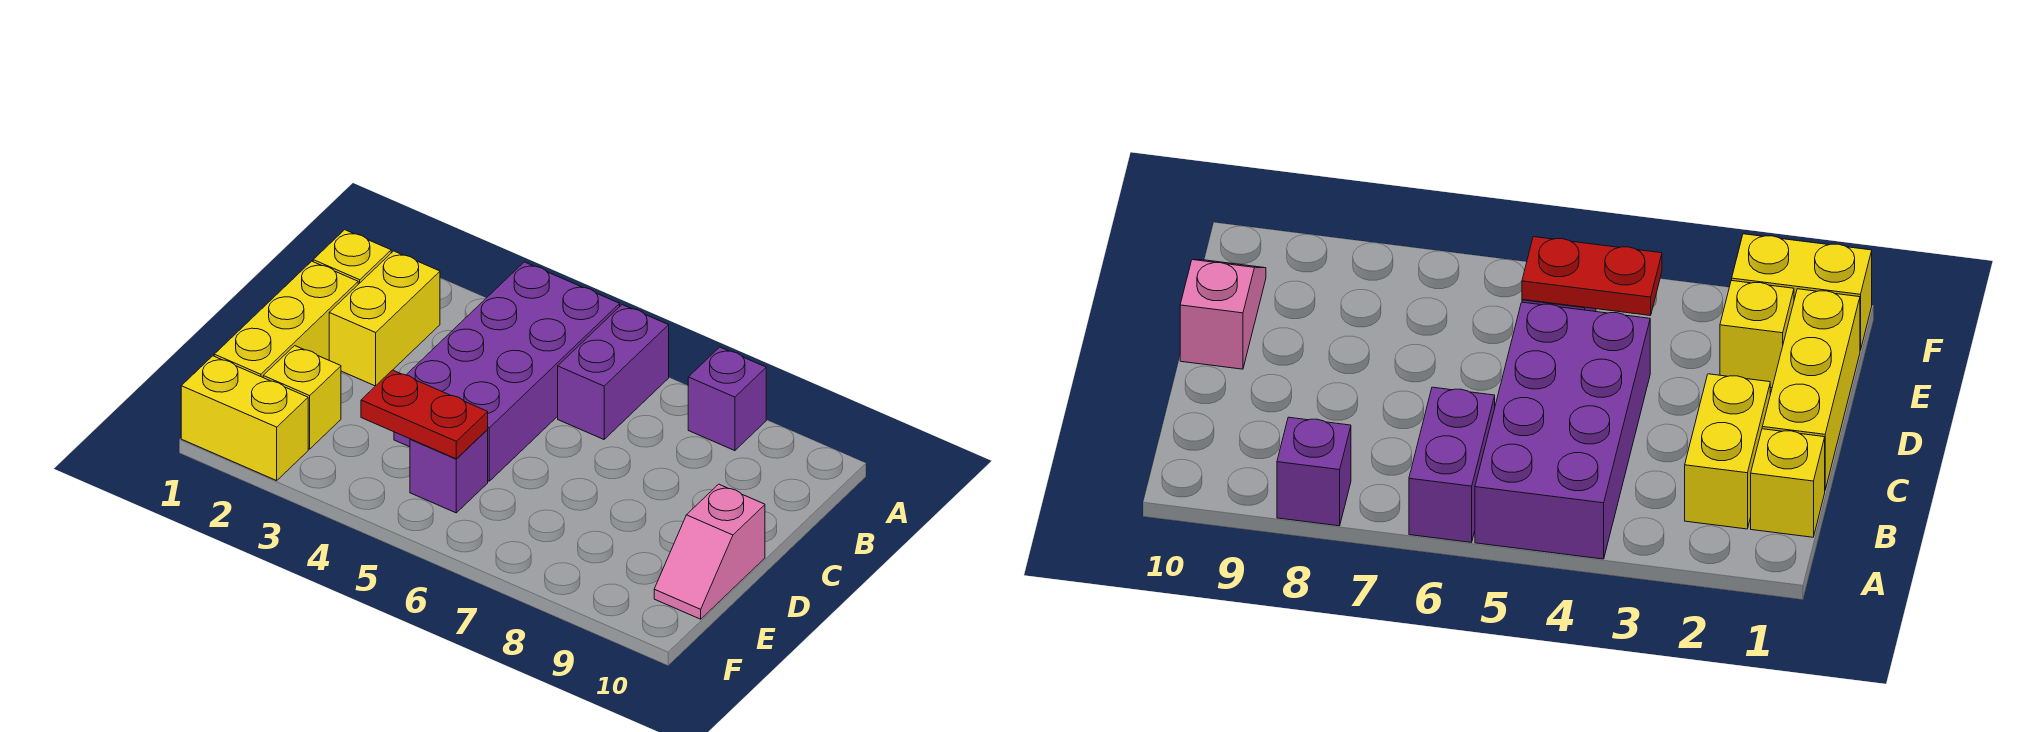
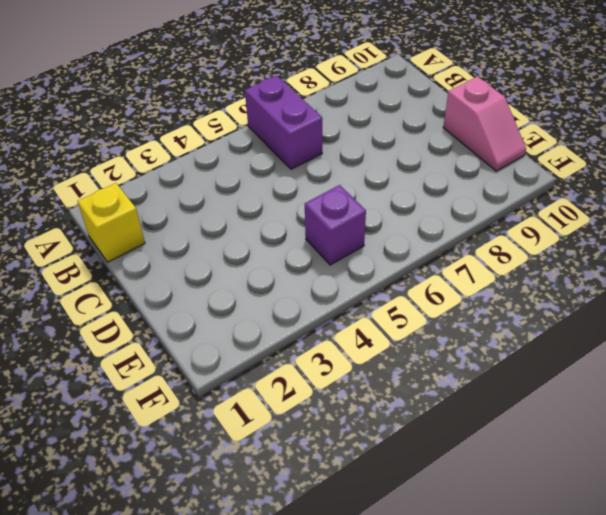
none -> purple brick A4:D5 level 1
none -> purple brick A8 level 1

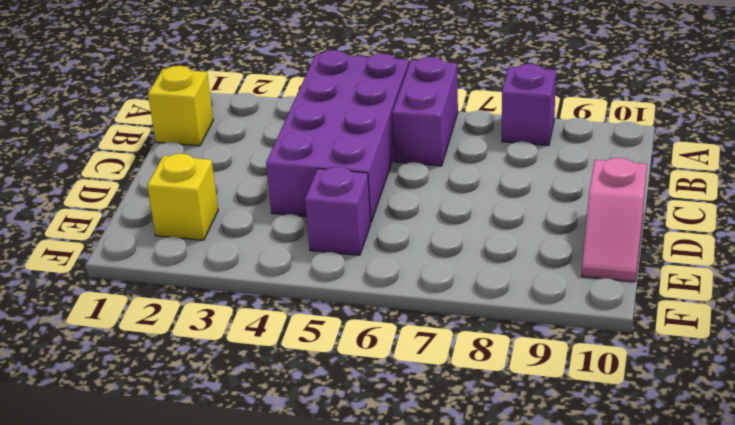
none -> yellow brick B2:C2 level 1
none -> yellow brick C1:E1 level 1

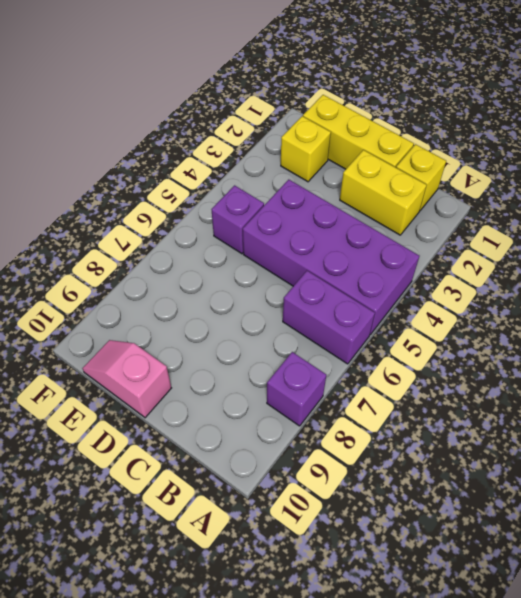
none -> yellow brick F1:F2 level 1
none -> red plate E4:E5 level 2

